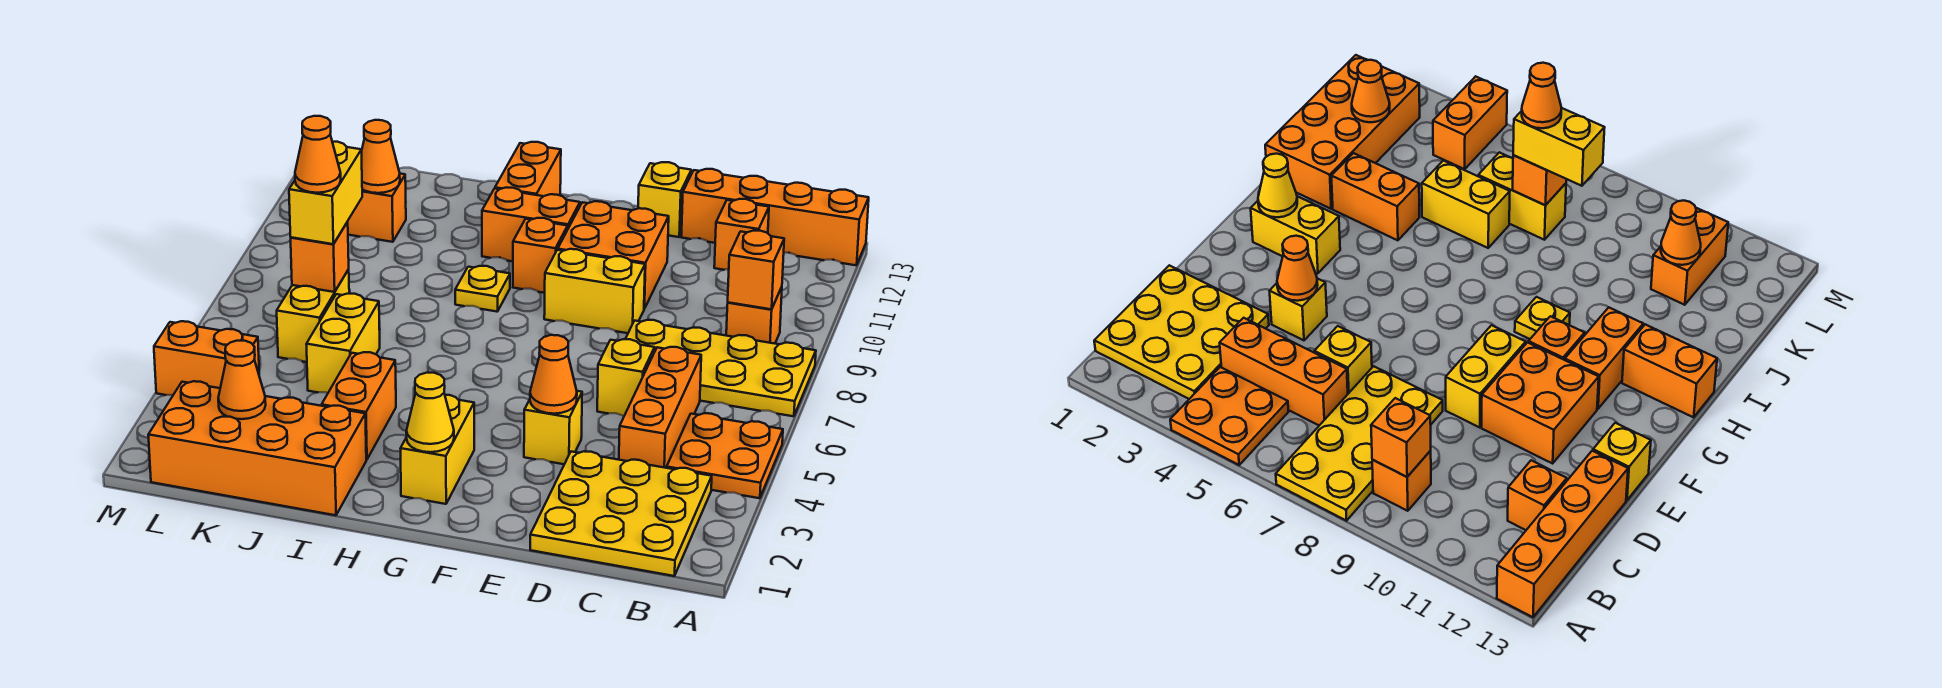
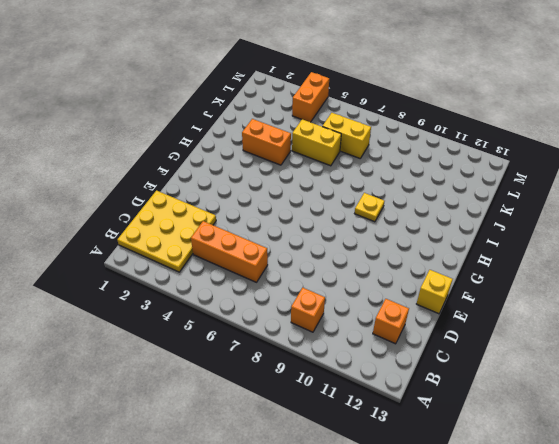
none -> orange plate A4:B5 level 1
none -> yellow plate A7:D8 level 1
none -> orange brick A13:D13 level 1
none -> yellow brick D6 level 1

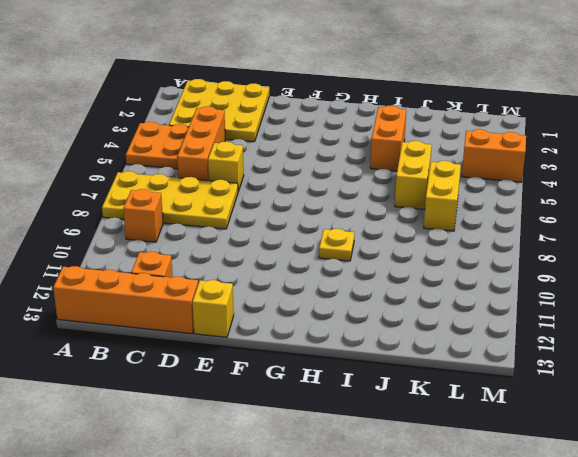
none -> yellow brick E4 level 1
none -> yellow brick E9:F9 level 1
none -> orange brick E10:F11 level 1
none -> yellow brick G2:G3 level 1

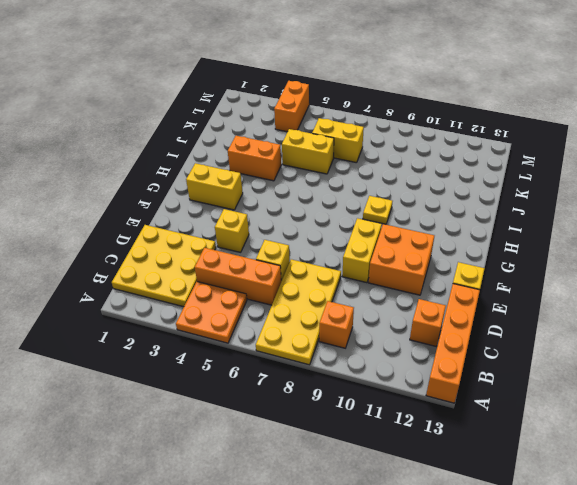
none -> orange brick G10 level 1
none -> orange brick G11:H11 level 1
none -> orange brick H12:H13 level 1
none -> orange brick I1:L2 level 1

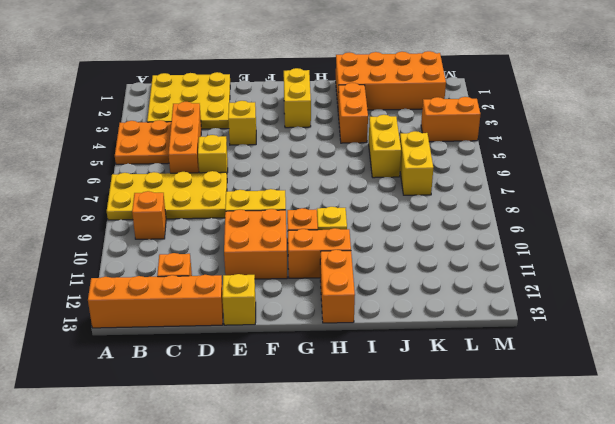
none -> orange brick K11:L11 level 1
none -> orange brick B9 level 2
none -> orange cone E4 level 2
none -> yellow cone G2 level 2

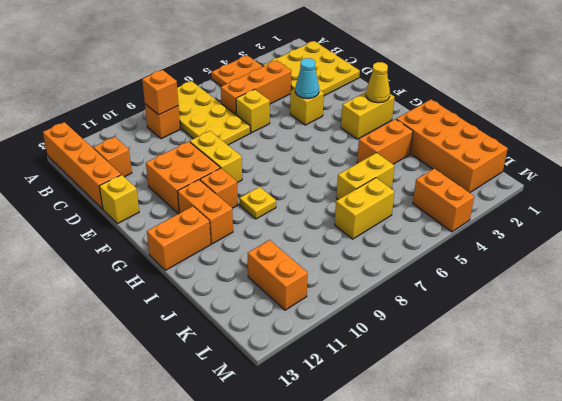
cyan cone E4 level 2 -> orange cone E4 level 2
none -> orange cone K2 level 2
none -> orange brick K7 level 2
none -> orange cone K11 level 2
none -> yellow brick K7:K8 level 3

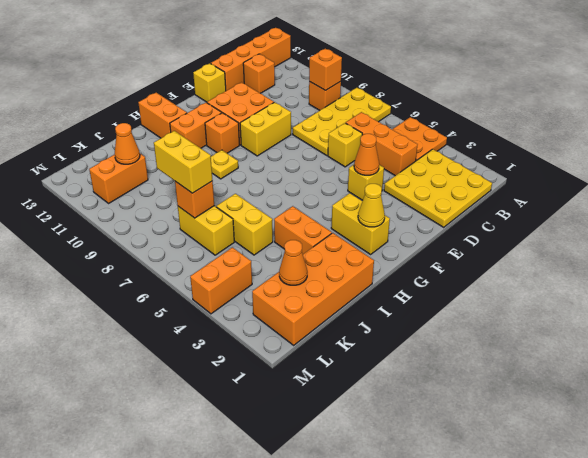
none -> orange cone K7 level 4

